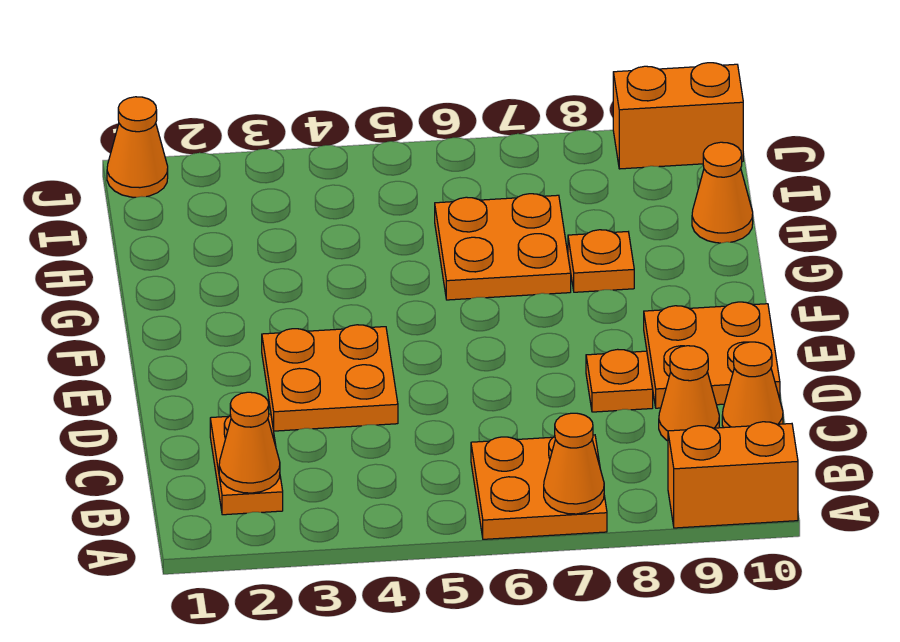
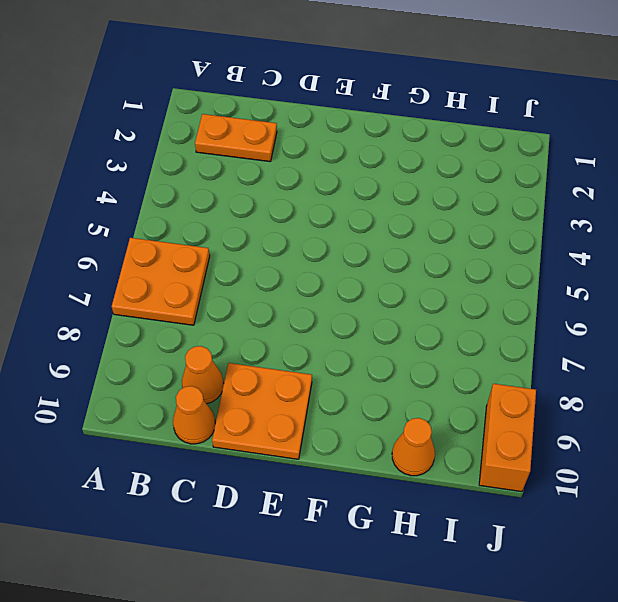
none -> orange brick A9:A10 level 1
none -> orange plate D3:E4 level 1
none -> orange plate D8 level 1

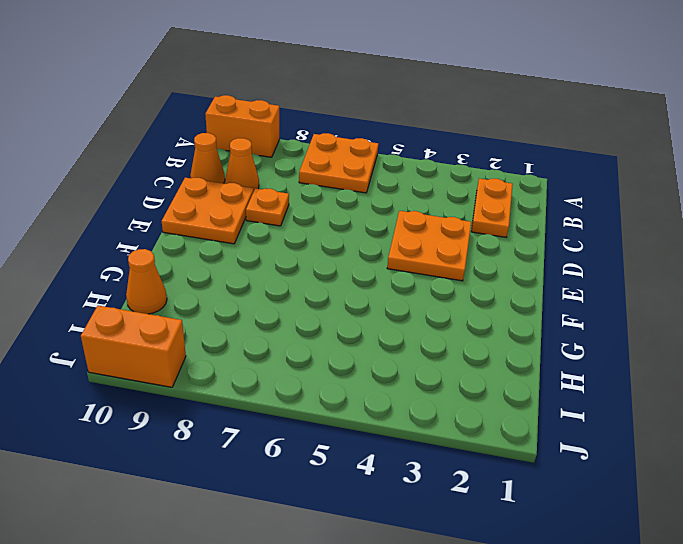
none -> orange plate G6:H7 level 1
none -> orange plate G8 level 1
none -> orange cone J1 level 1

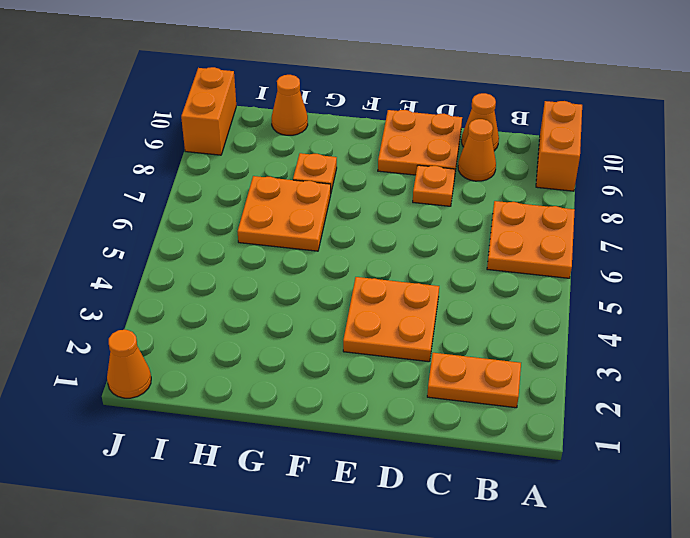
none -> orange cone A7 level 2
none -> orange cone B2 level 2

